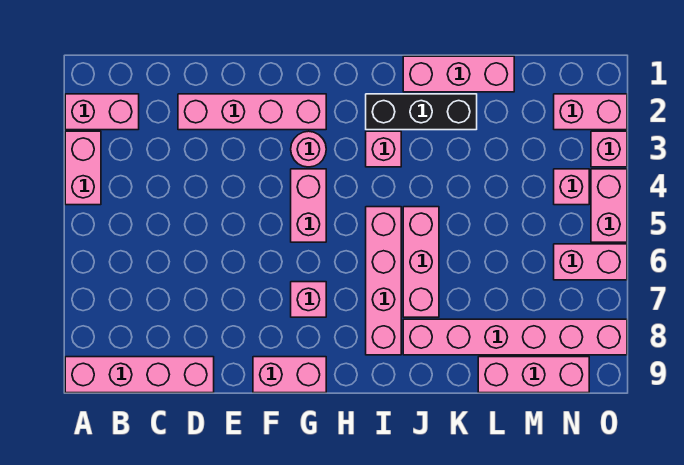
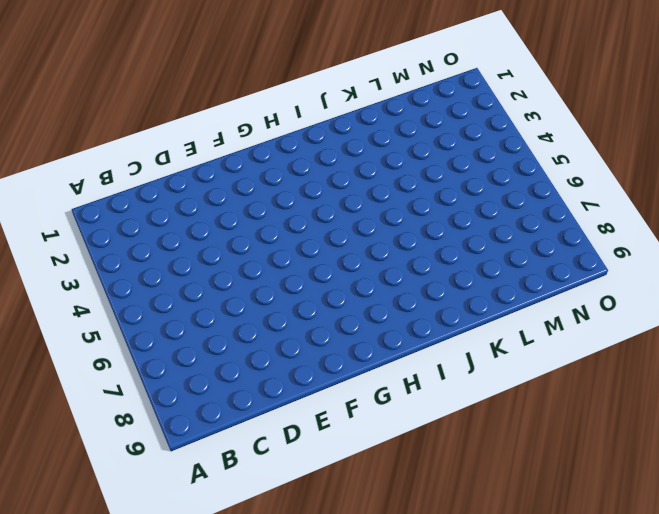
none -> pink brick A2:B2 level 1
none -> pink brick A3:A4 level 1
none -> pink brick A9:D9 level 1

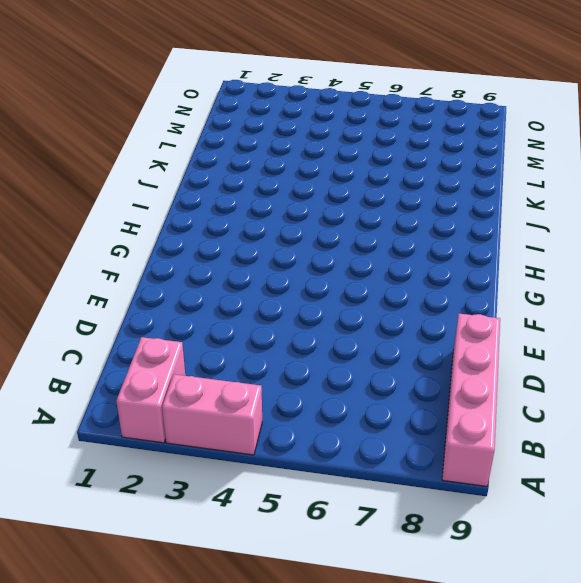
none -> pink brick D2:G2 level 1
none -> pink brick F9:G9 level 1
none -> pink round brick G3 level 1

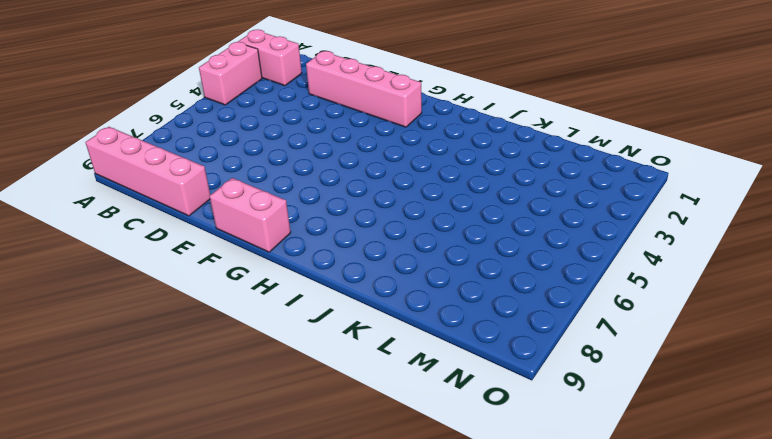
none -> pink round brick G3 level 1
none -> pink brick G4:G5 level 1
none -> pink brick G7 level 1

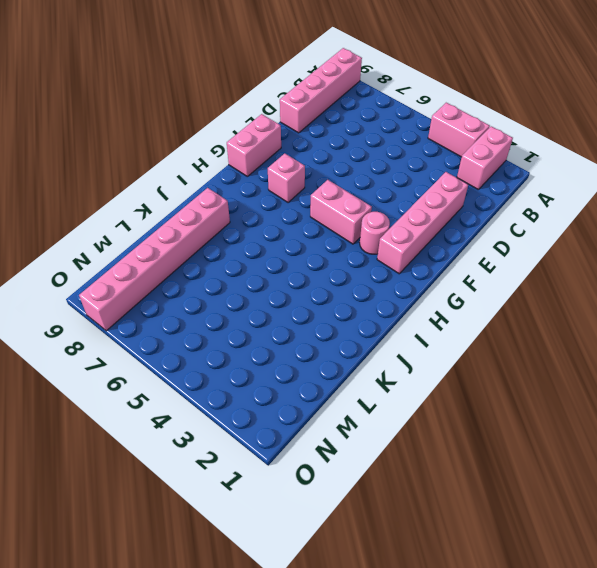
none -> black brick I2:K2 level 1
none -> pink brick I3 level 1
none -> pink brick I5:I8 level 1

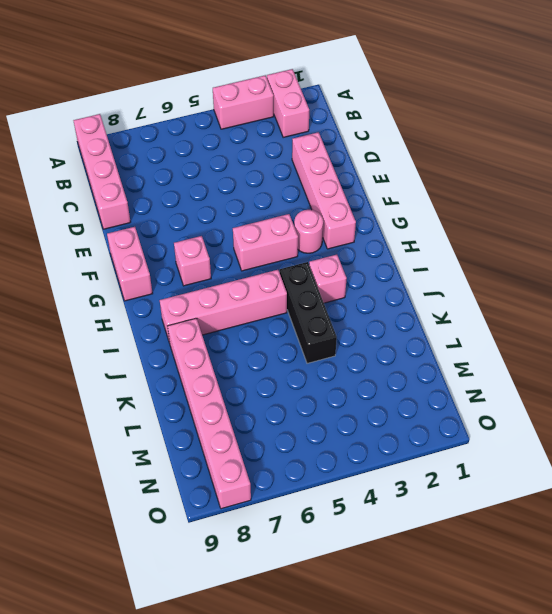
black brick I4:K4 level 1 -> black brick I2:K2 level 1
none -> pink brick J1:L1 level 1
none -> pink brick J5:J7 level 1
none -> pink brick L9:N9 level 1

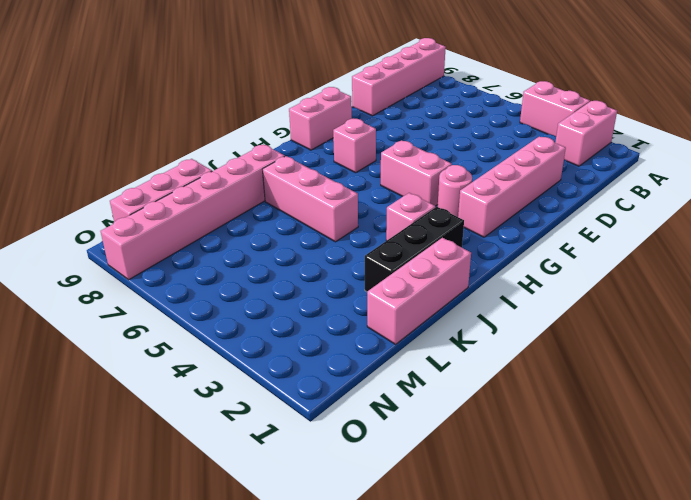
none -> pink brick I5:I8 level 1
none -> pink brick N2:O2 level 1
none -> pink brick N4 level 1

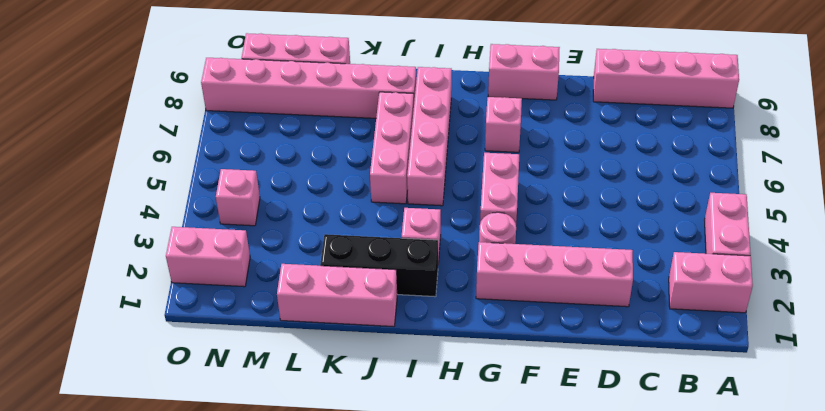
none -> pink brick N6:O6 level 1
none -> pink brick O3 level 1
none -> pink brick O4:O5 level 1

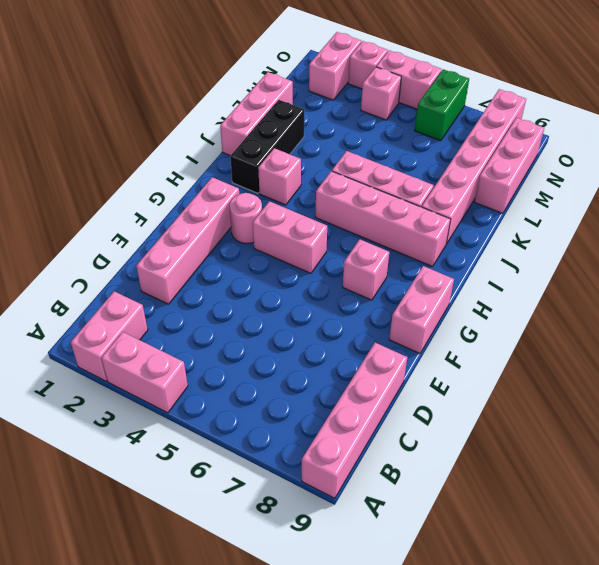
green brick N6:O6 level 1 -> pink brick N6:O6 level 1

